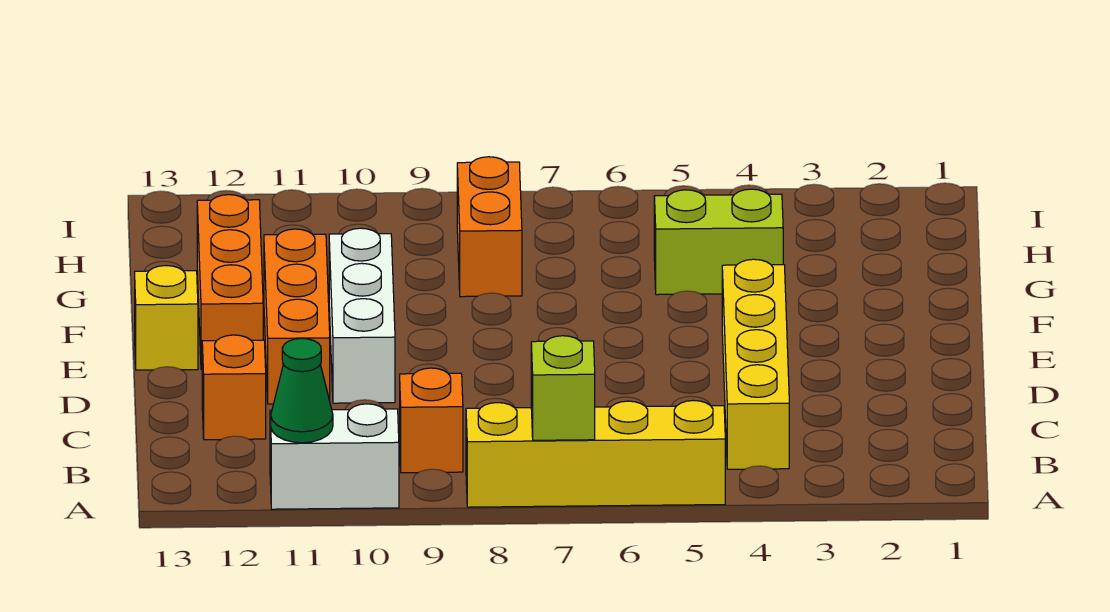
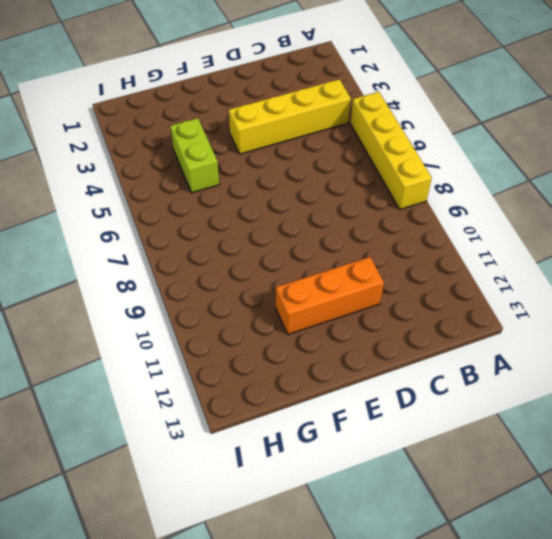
none -> white brick A10:A11 level 1
none -> orange brick B9 level 1
none -> orange brick C12 level 1

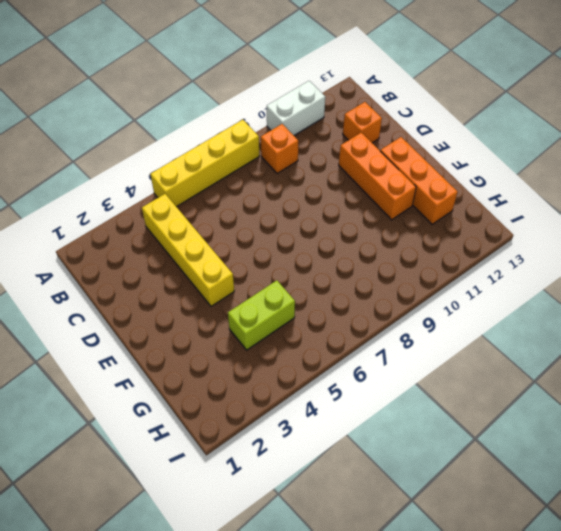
none -> white brick D10:F10 level 1
none -> yellow brick E13 level 1
none -> orange brick G8:H8 level 1

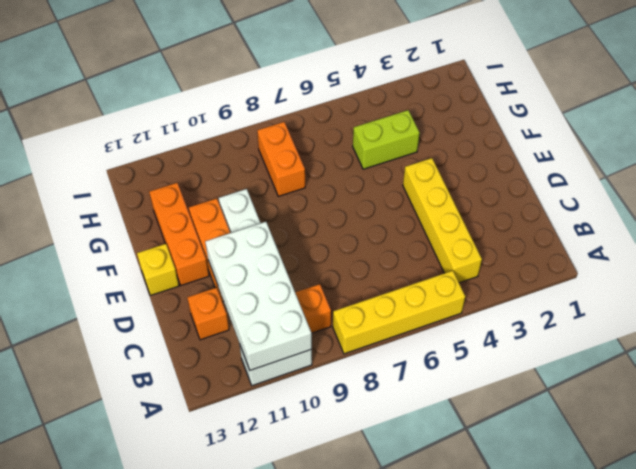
white brick A10:D11 level 2 -> green cone A11 level 2
none -> lime brick A7 level 2

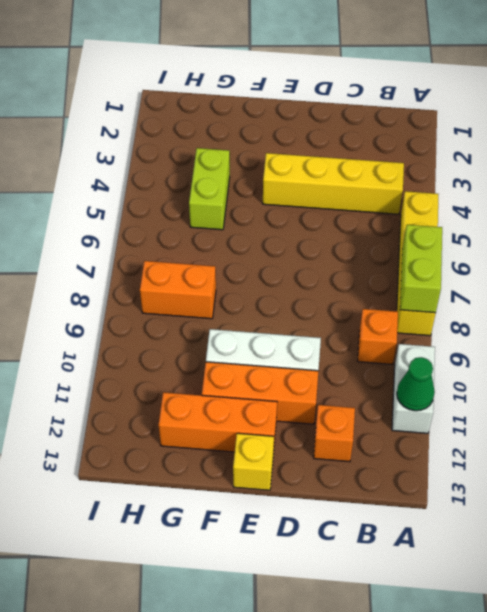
lime brick A7:A8 level 2 -> lime brick A7 level 2

